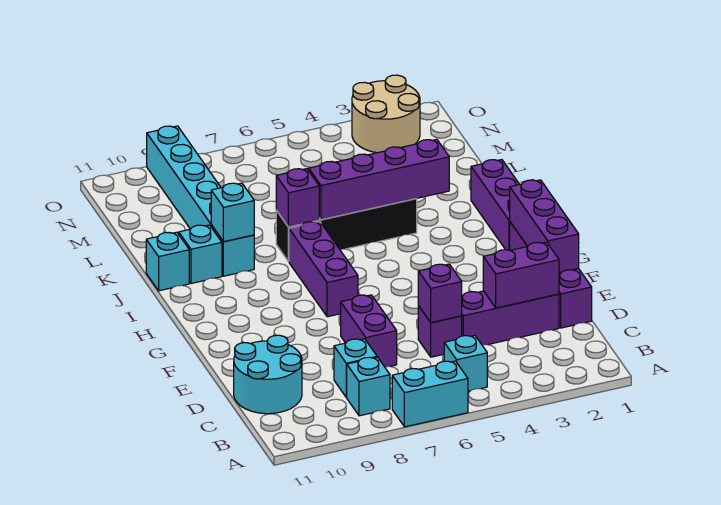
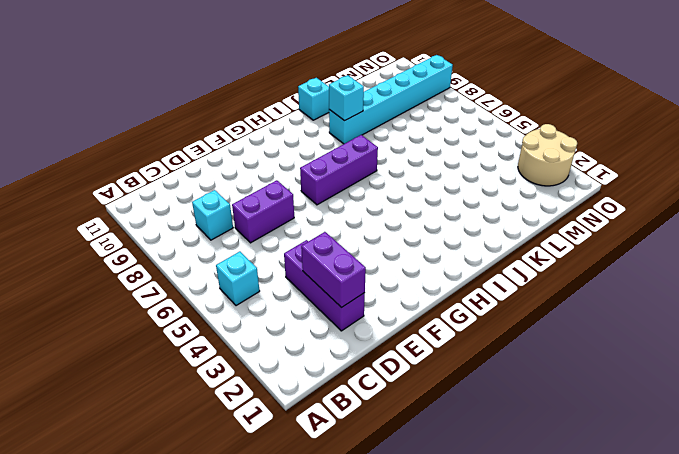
none -> cyan brick A6:A7 level 1
none -> cyan brick B8 level 1
none -> cyan round brick C10:D11 level 1

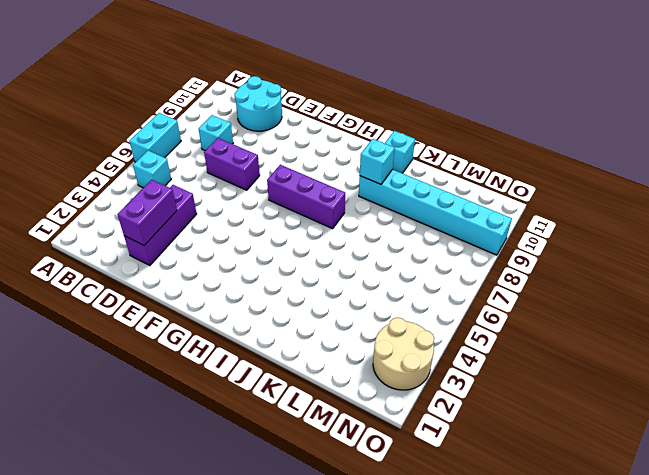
none -> cyan brick B8 level 1
none -> purple brick D1:G1 level 1
none -> purple brick D5 level 1

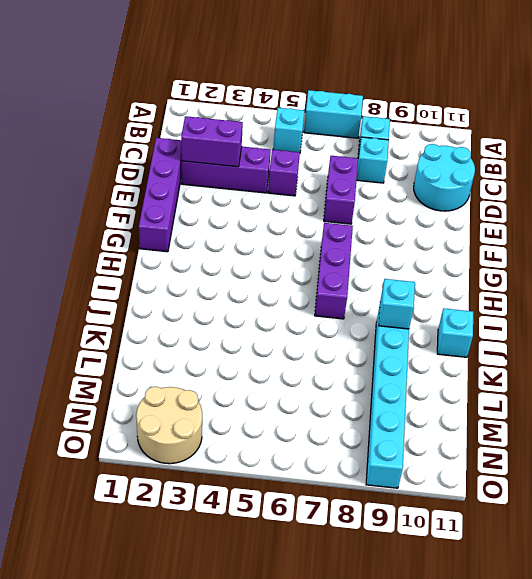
none -> purple brick H1:J1 level 1
none -> black brick J4:J7 level 1
none -> cyan brick J10 level 1

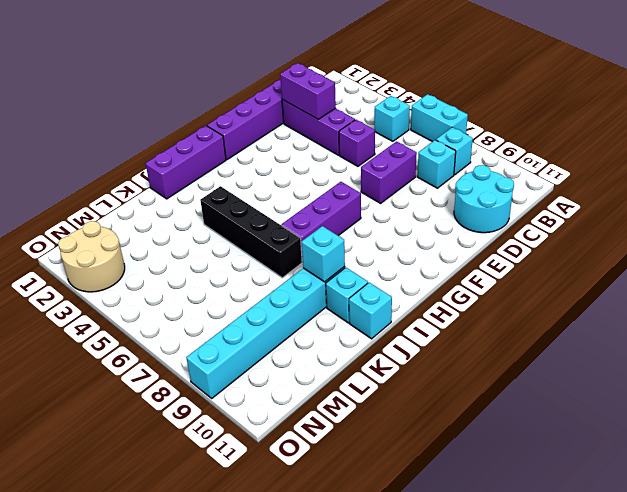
none -> purple brick D5 level 2
none -> purple brick E1:G1 level 2
none -> purple brick J3:J6 level 2

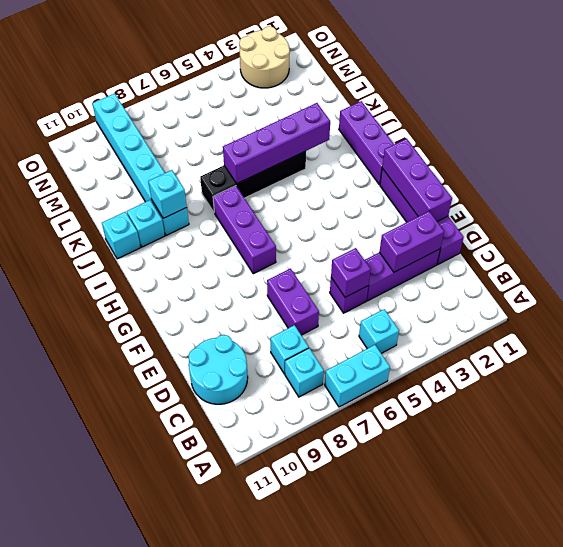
none -> purple brick J7 level 2

